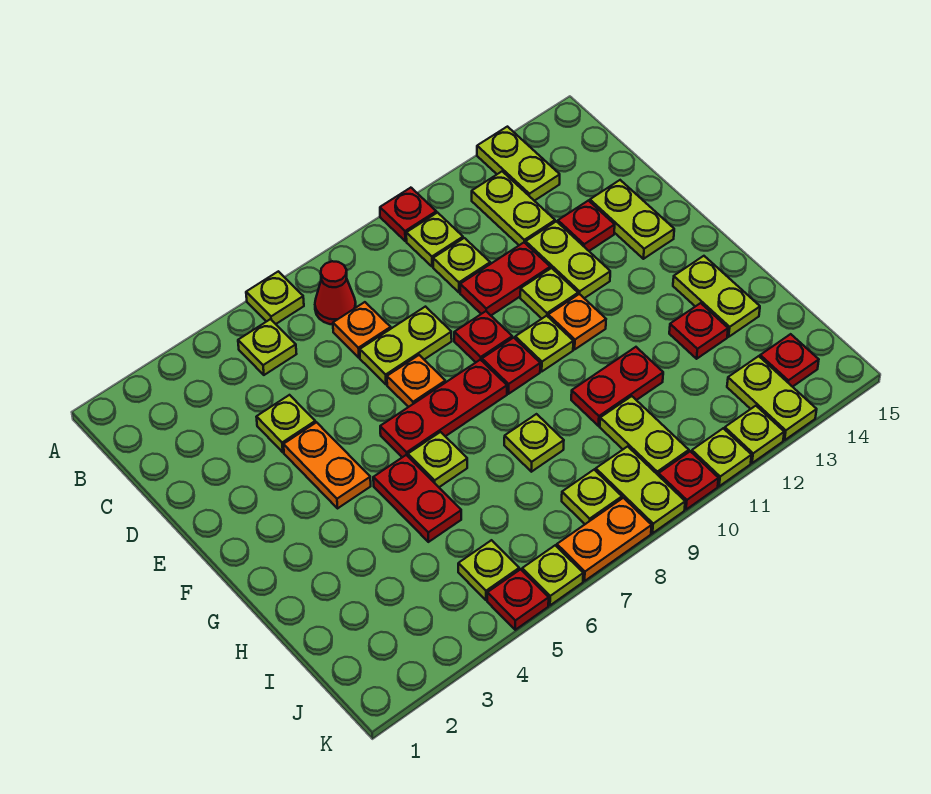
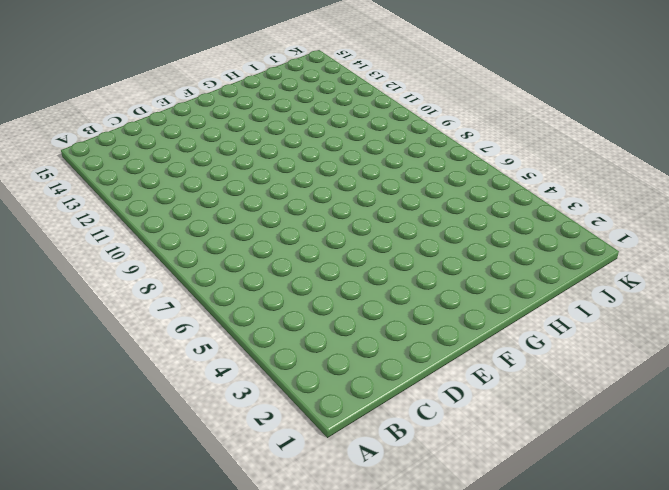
none -> lime plate A6 level 1
none -> red plate A10 level 1
none -> lime plate A13:B13 level 1
none -> lime plate B5 level 1

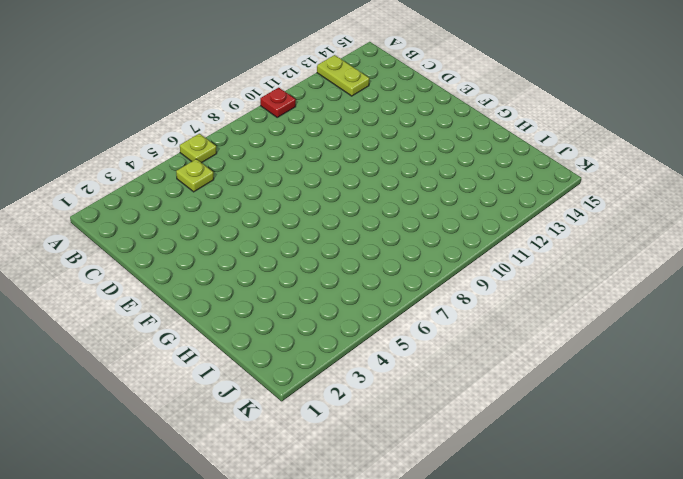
none -> red cone B7 level 1
none -> lime plate B10 level 1
none -> lime plate B12:C12 level 1
none -> orange plate C7 level 1

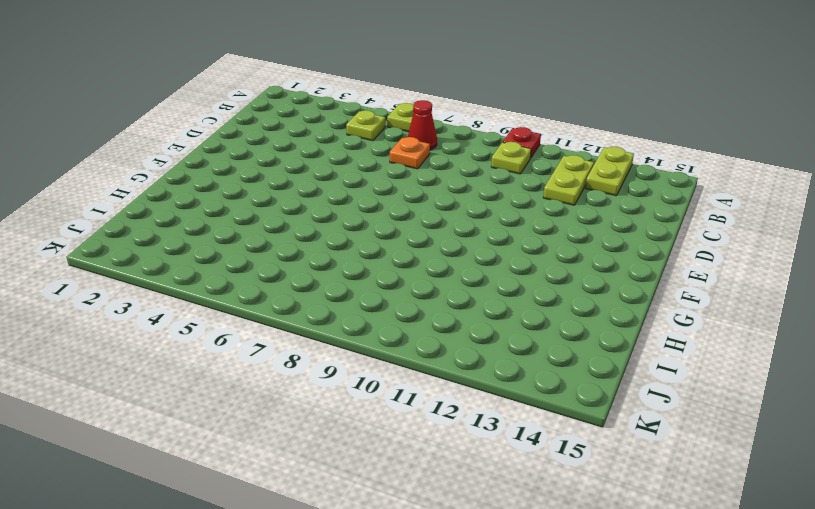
none -> lime plate C10 level 1
none -> lime plate D4 level 1
none -> lime plate D7:D8 level 1
none -> red plate D10:D11 level 1

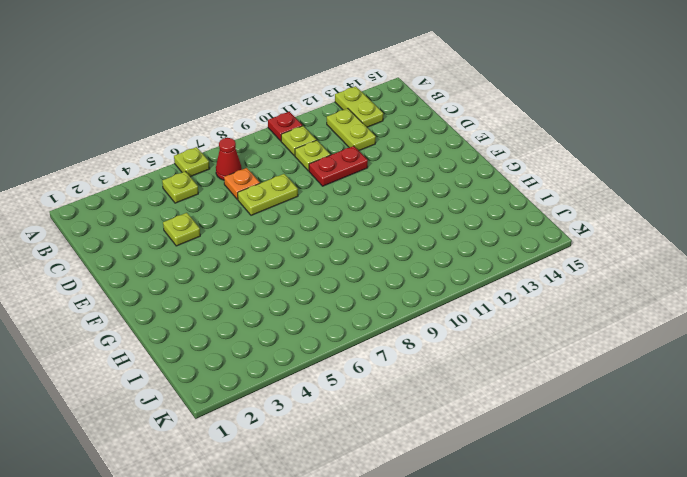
none -> lime plate D12:E12 level 1
none -> red plate D13 level 1
none -> lime plate D14:E14 level 1
none -> orange plate E4:F4 level 1

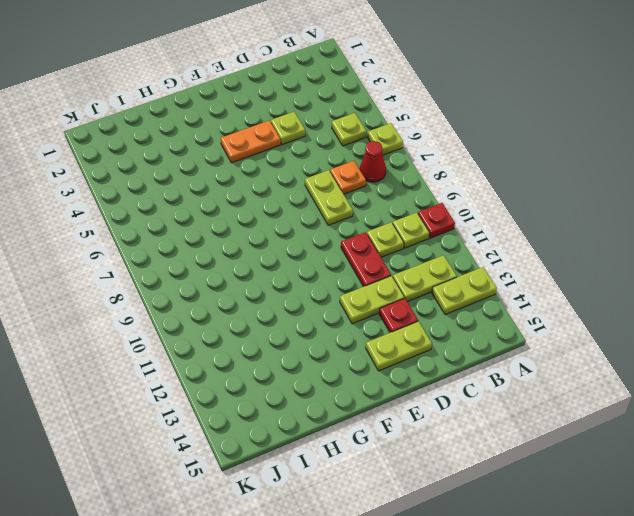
none -> orange plate E7 level 1
none -> red plate E9 level 1
none -> lime plate E11 level 1
none -> red plate F6:F8 level 1

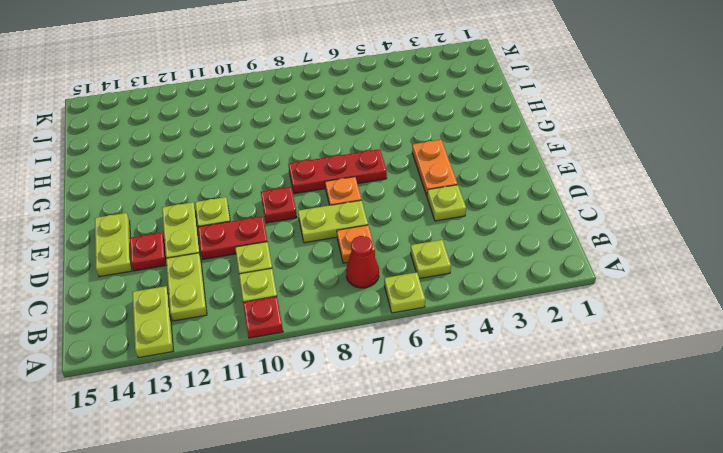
none -> red plate F9 level 1
none -> lime plate F10 level 1
none -> orange plate F11 level 1
none -> red plate G5:H5 level 1

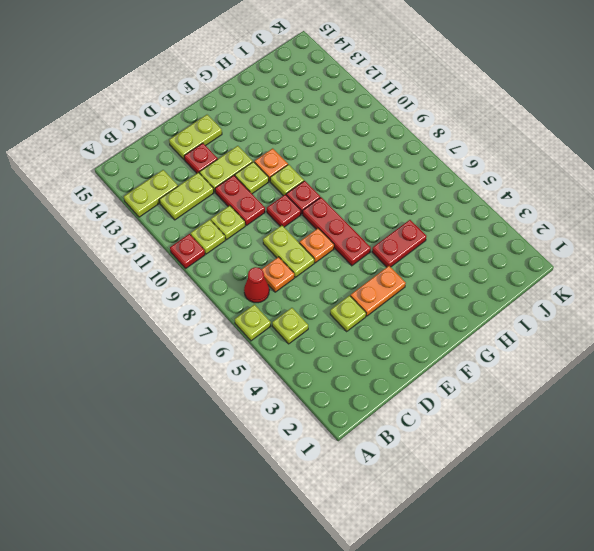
none -> lime plate G6 level 1
none -> lime plate G14:H14 level 1
none -> lime plate H8 level 1
none -> red plate H10:H11 level 1

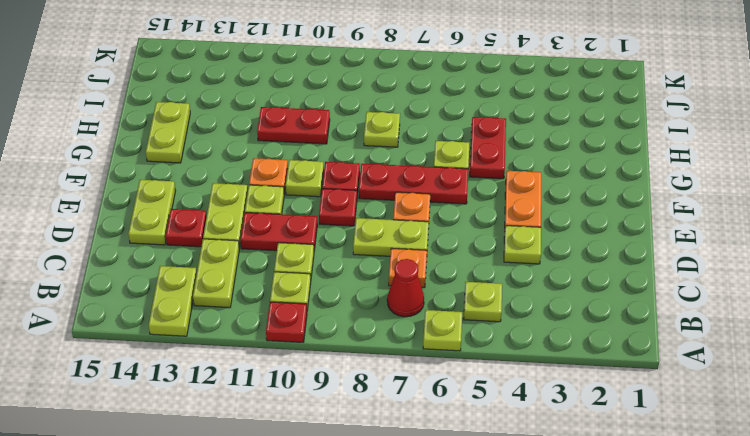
none -> red plate H13 level 1
none -> lime plate I10:J10 level 1
none -> lime plate J5 level 1
none -> lime plate J8 level 1

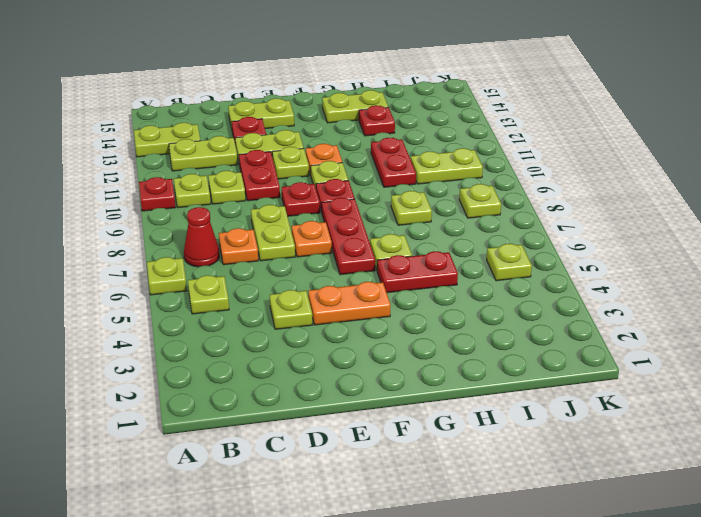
none -> lime plate J9:K9 level 1
none -> lime plate J13:K13 level 1
none -> red plate J14 level 1
none -> red plate K5 level 1

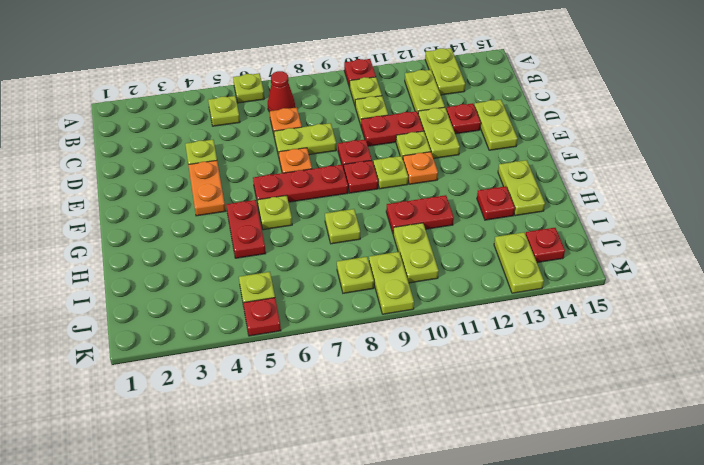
none -> lime plate K6 level 1
none -> orange plate K7:K8 level 1
none -> red plate K10 level 1
none -> lime plate K11 level 1

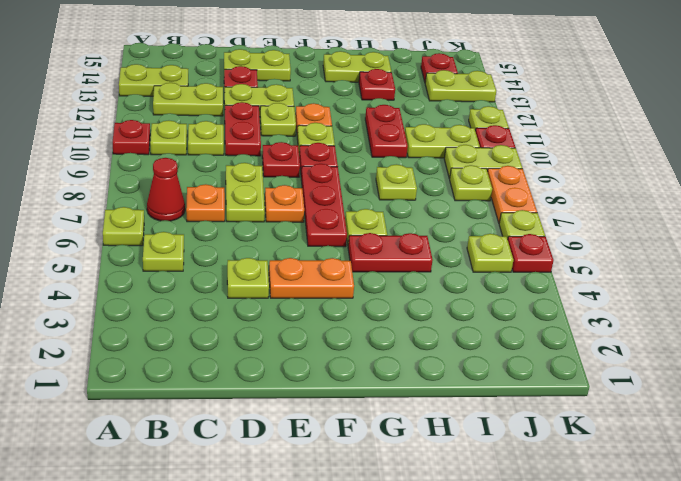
none -> lime plate K12 level 1

